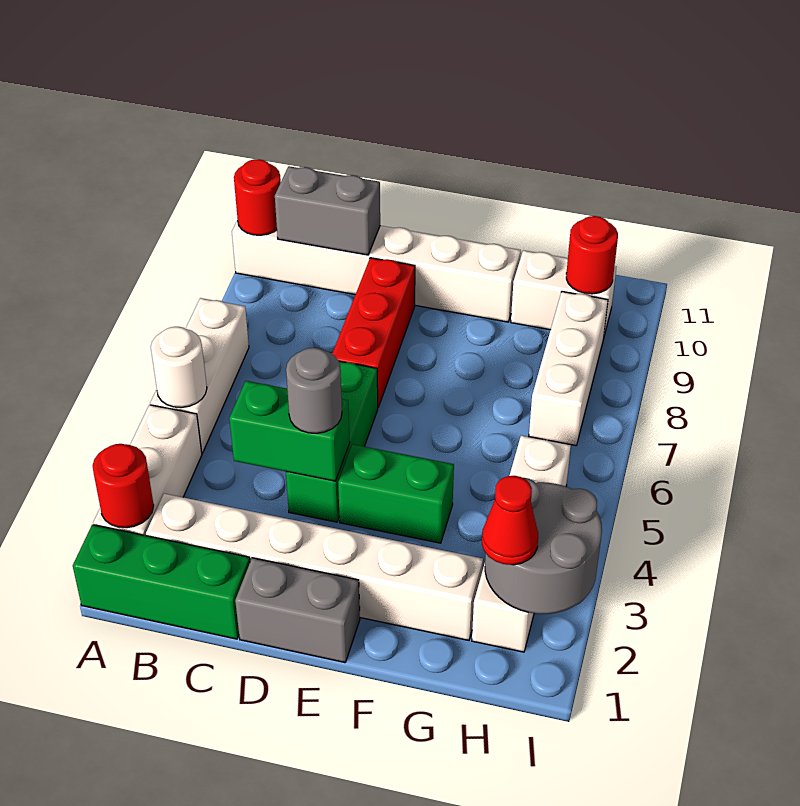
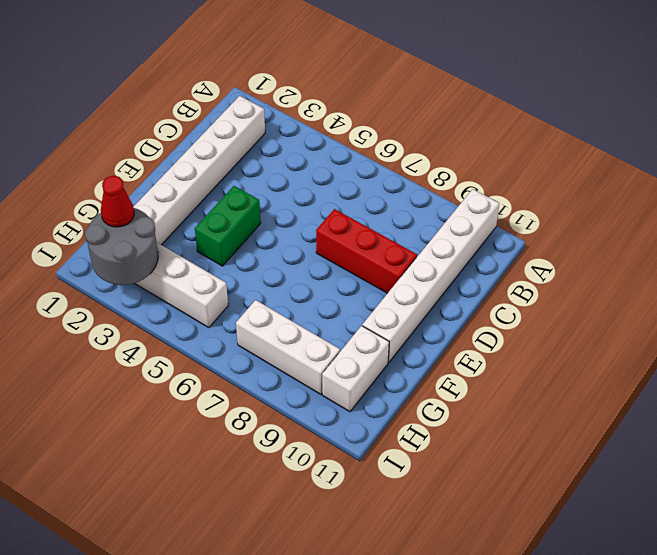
none -> green brick A1:C1 level 1
none -> white brick A2:A4 level 1
none -> white brick A5:A7 level 1

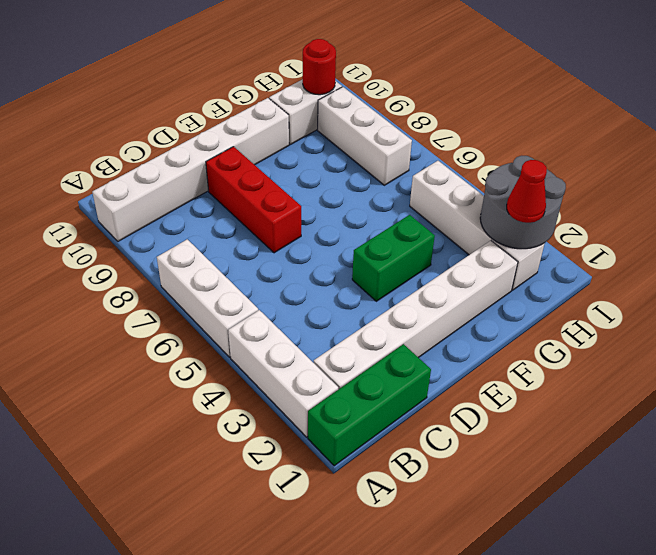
none -> grey brick D1:E1 level 1
none -> green brick D4:D6 level 1
none -> red round brick A2 level 2

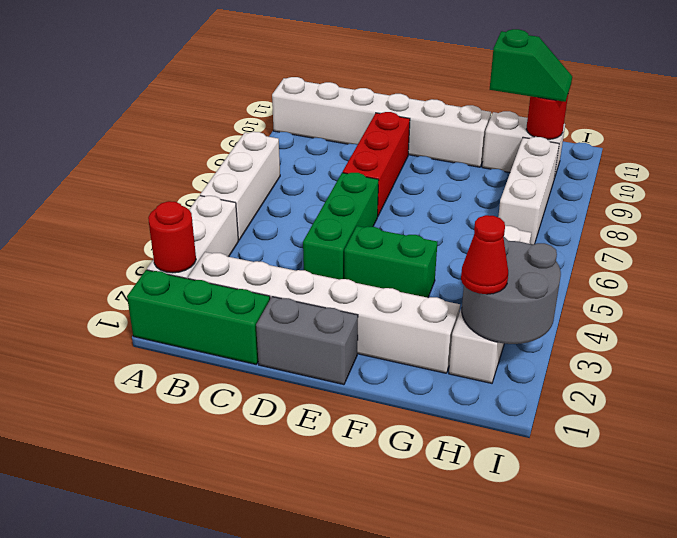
green slope G10:H10 level 3 top G -> none
none -> white round brick A5 level 2
none -> red round brick A10 level 2
none -> grey brick B10:C10 level 2

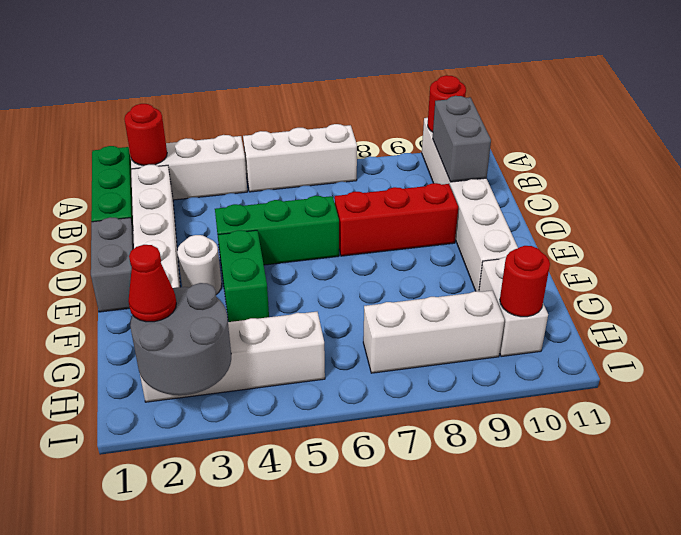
white round brick E3 level 1 -> white round brick A5 level 2
none -> green brick C4:D4 level 2
none -> grey round brick D4 level 3

